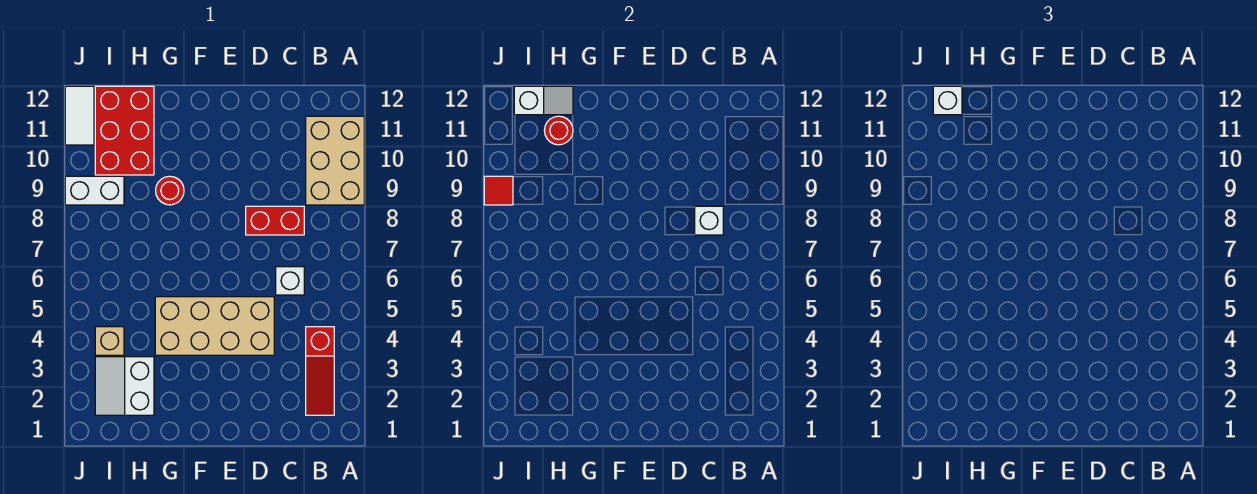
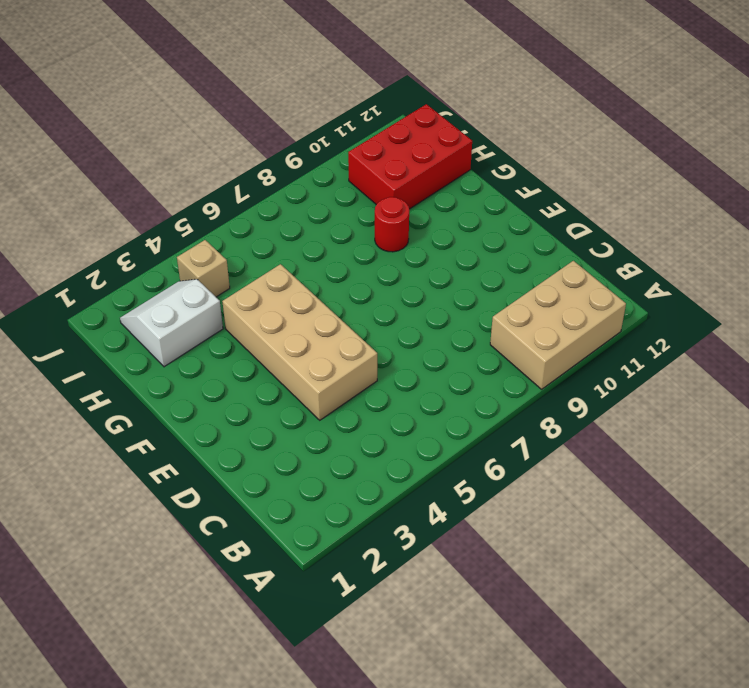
none -> red slope B2:B4 level 1 top 4
none -> white brick C6 level 1
none -> red brick C8:D8 level 1

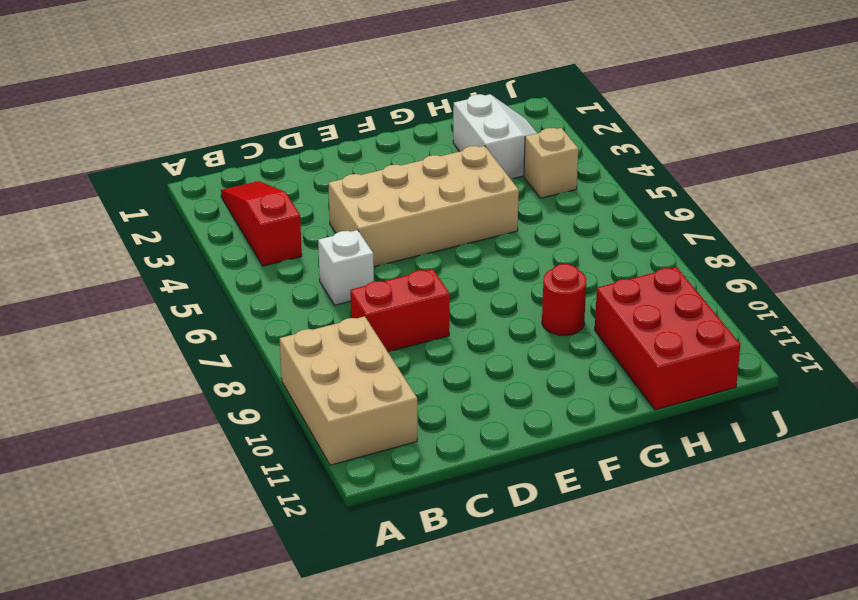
none -> white brick I9:J9 level 1
none -> white tile J11:J12 level 1
none -> white brick C8 level 2

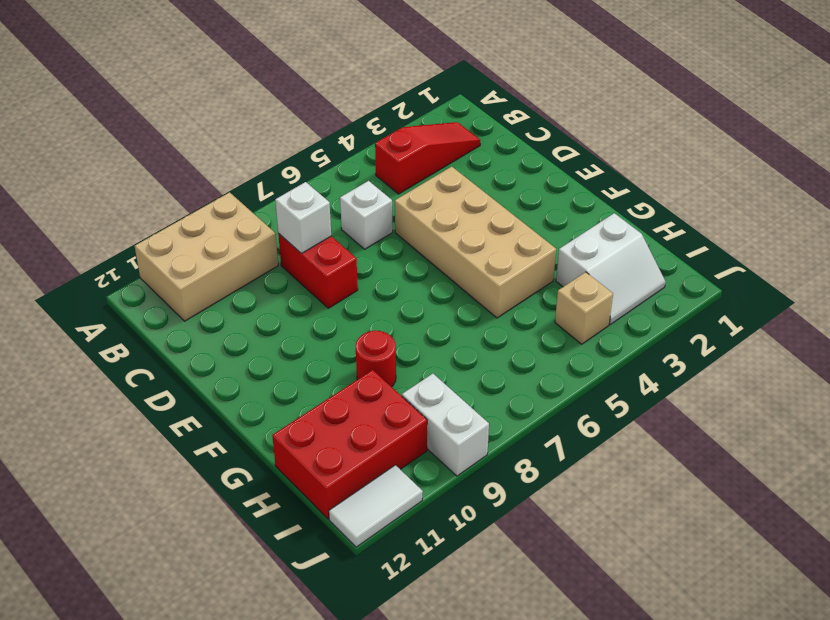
none -> red round brick H11 level 2
none -> white slope H12:I12 level 2 top I
none -> red tile J9 level 2

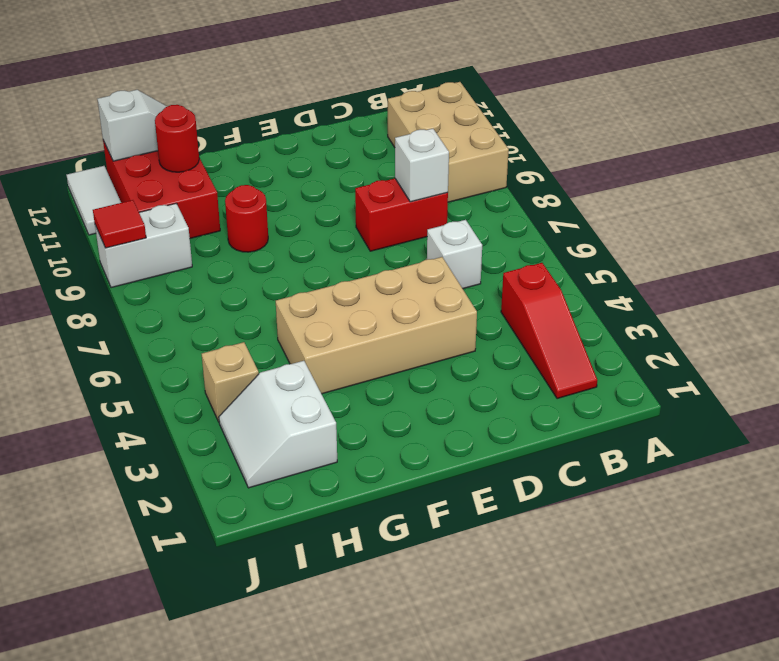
none -> white brick I12 level 3

